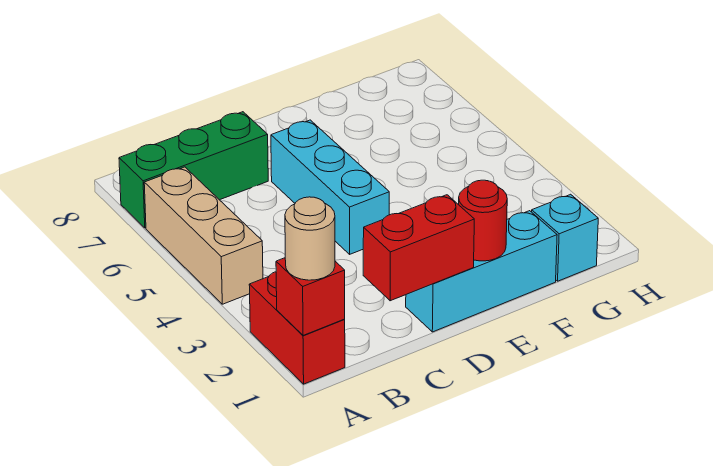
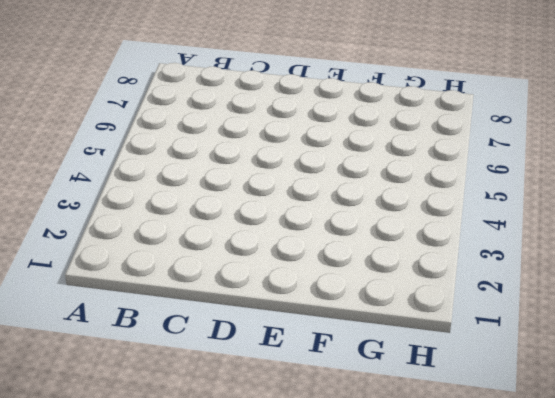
none -> red brick A1:A2 level 1
none -> tan brick A4:A6 level 1

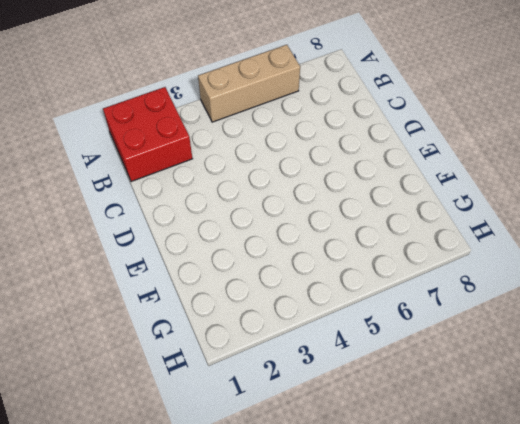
red brick A1:B2 level 1 -> red brick A1:A2 level 1
none -> green brick A7:C7 level 1
none -> cyan brick D1:F1 level 1

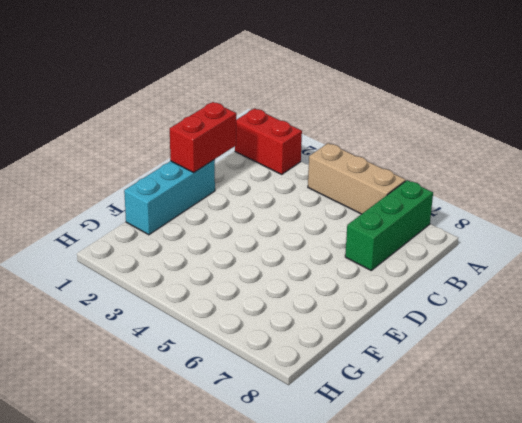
none -> cyan brick D4:D6 level 1
none -> cyan brick G1 level 1

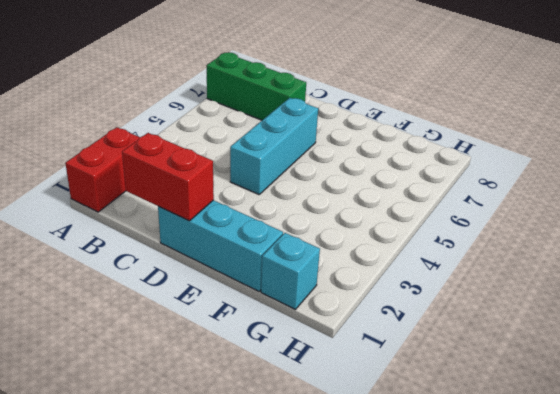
none -> tan brick A4:A6 level 1
none -> red brick A1 level 2

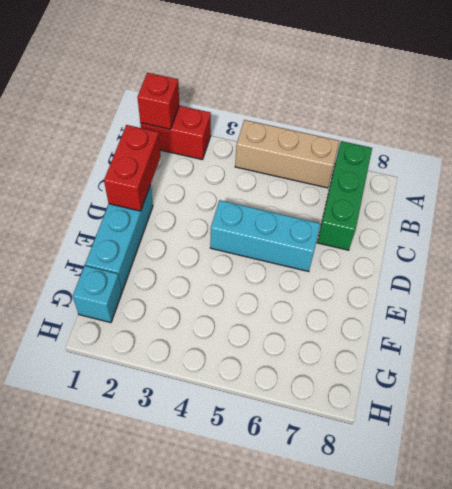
none -> red round brick E1 level 2
none -> tan round brick A1 level 3

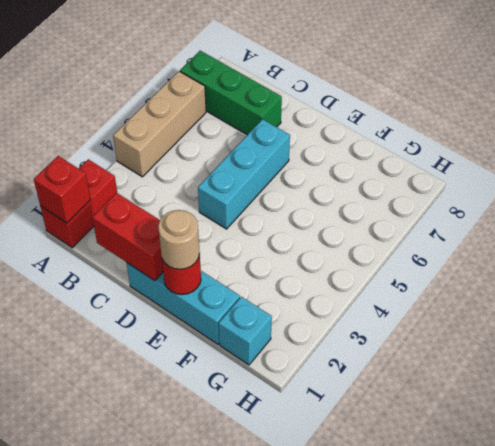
tan round brick E1 level 3 -> tan round brick A1 level 3

